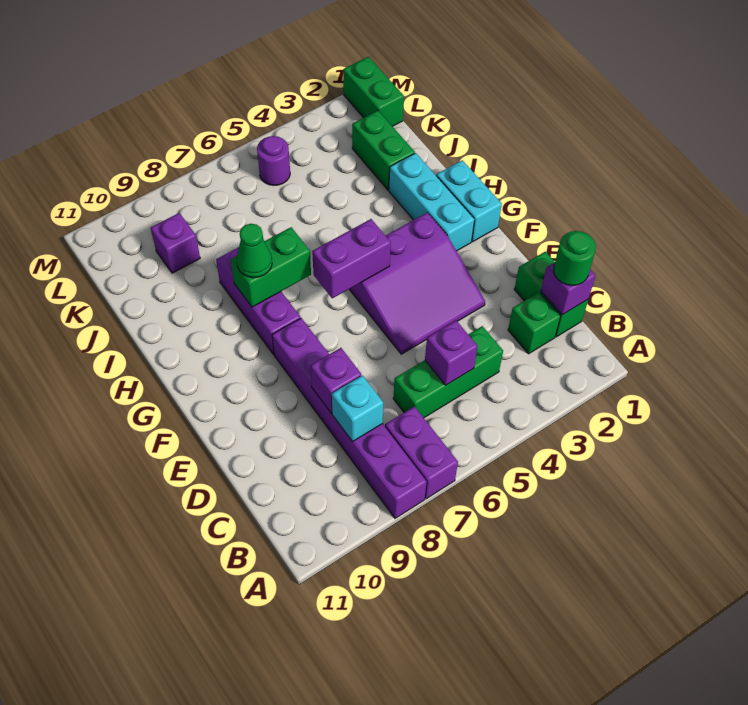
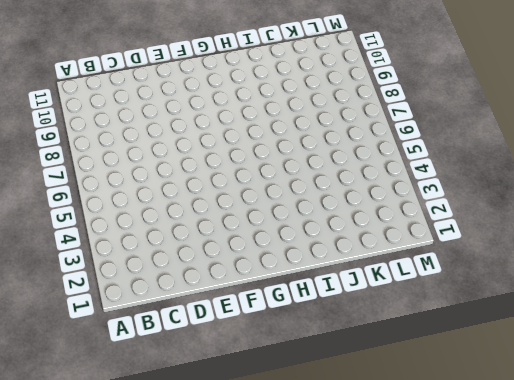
none -> purple brick A7:B7 level 1
none -> purple brick A8:F8 level 1
none -> green brick C1:D1 level 1

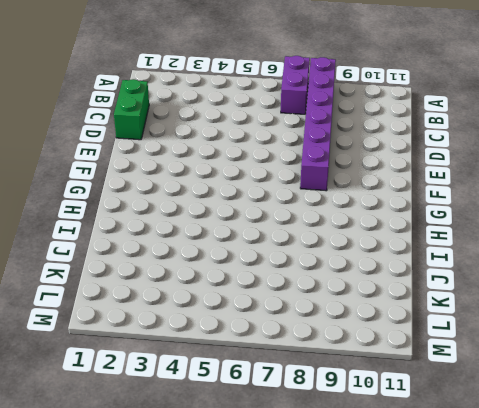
none -> green brick C2 level 1
none -> green brick C4:C6 level 1
none -> purple slope E3:G5 level 1 top G

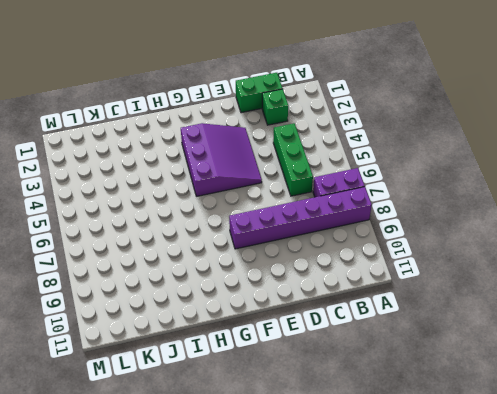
none -> cyan brick G1:H1 level 1
none -> cyan brick G2:I2 level 1
none -> purple brick G8:I8 level 1

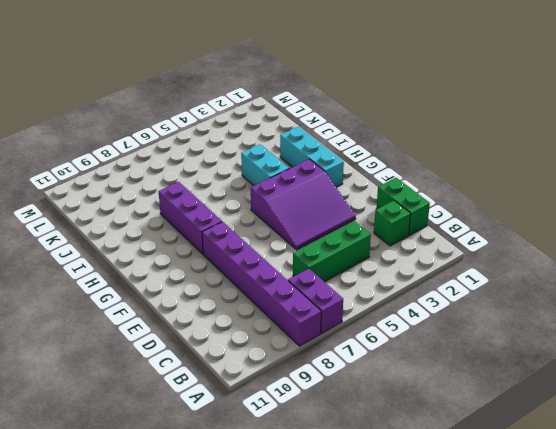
cyan brick H4:I4 level 1 -> cyan brick G1:H1 level 1
none -> green brick J2:K2 level 1
none -> purple brick K9 level 1
none -> green brick L1:M1 level 1

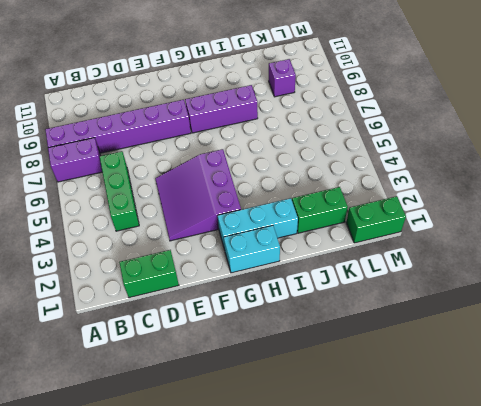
none -> green brick C2 level 1
none -> purple round brick L5 level 1
none -> purple brick C1 level 2

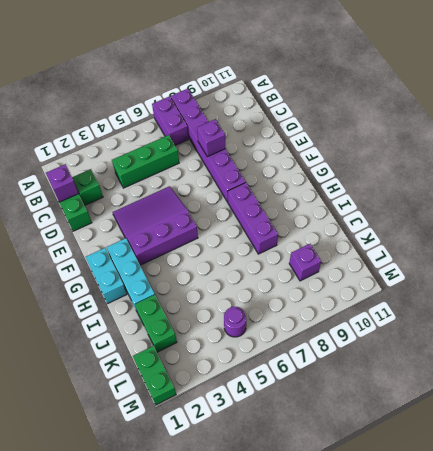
none -> purple brick C5 level 2
none -> cyan brick C8 level 2
none -> purple brick G5:G6 level 2

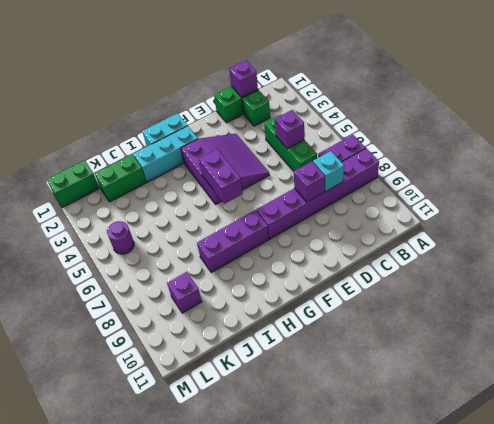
none -> green brick H7:H8 level 2
none -> green round brick C1 level 3
none -> green cone H8 level 3

